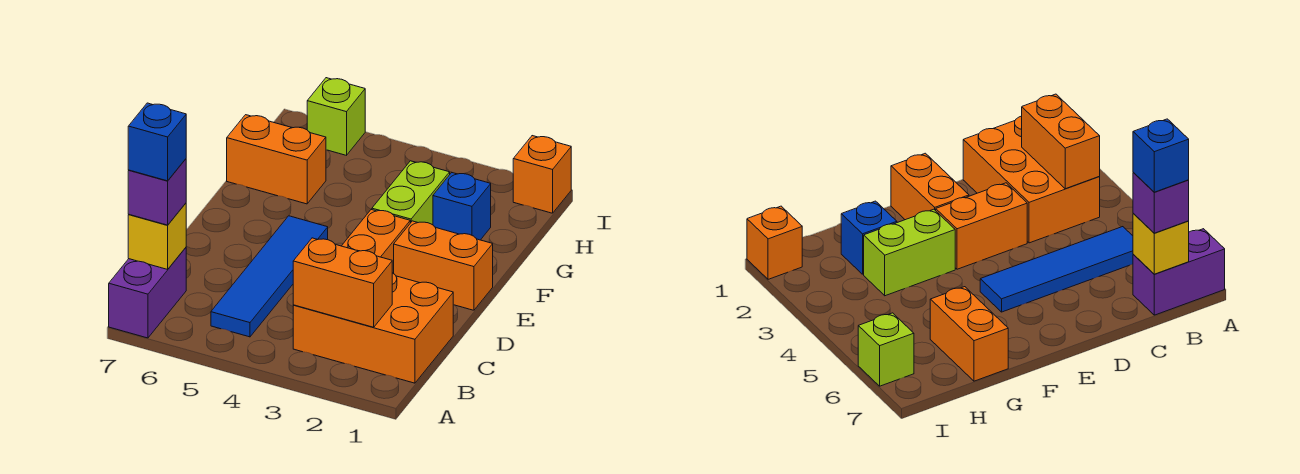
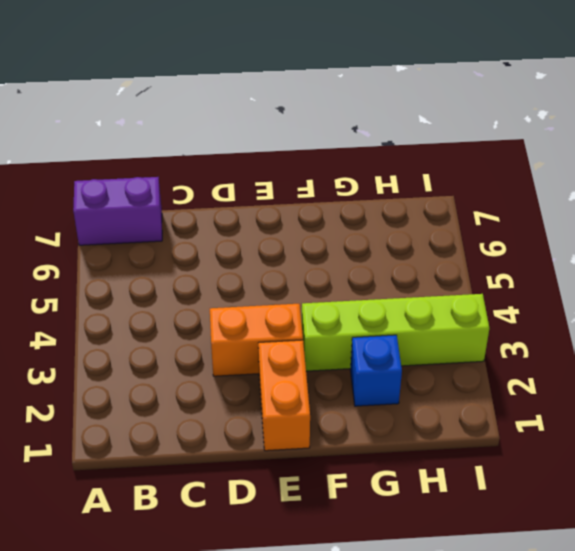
lime brick F3:I3 level 1 -> lime brick F3:G3 level 1
none -> orange brick B1:C3 level 1
none -> blue tile B5:E5 level 1
none -> orange brick G6:G7 level 1

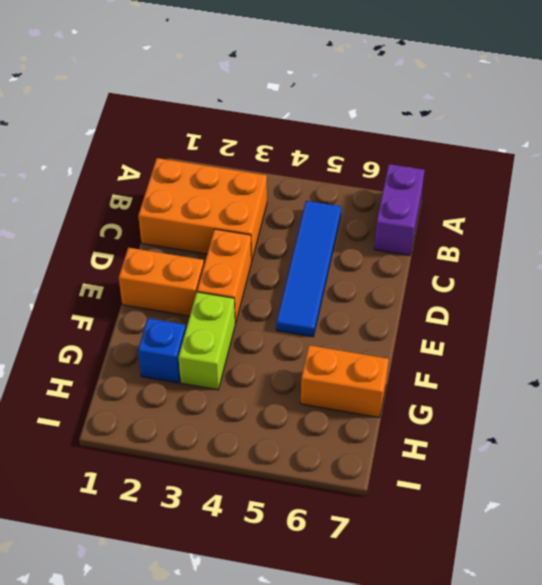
none -> orange brick I1 level 1
none -> lime brick I6 level 1
none -> orange brick B2:B3 level 2

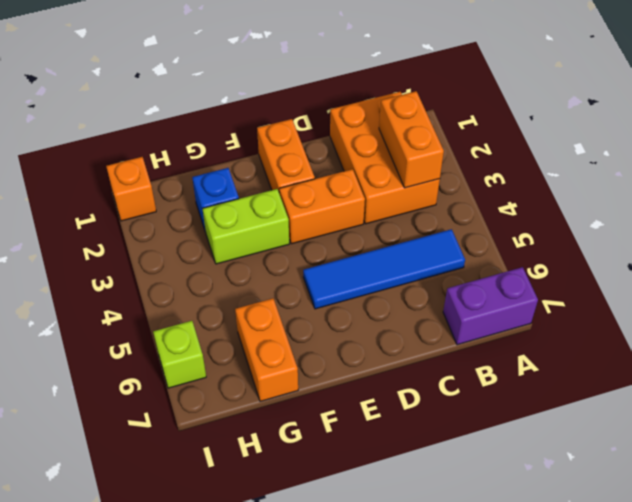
none -> yellow brick B7 level 2
none -> purple brick B7 level 3
none -> blue brick B7 level 4

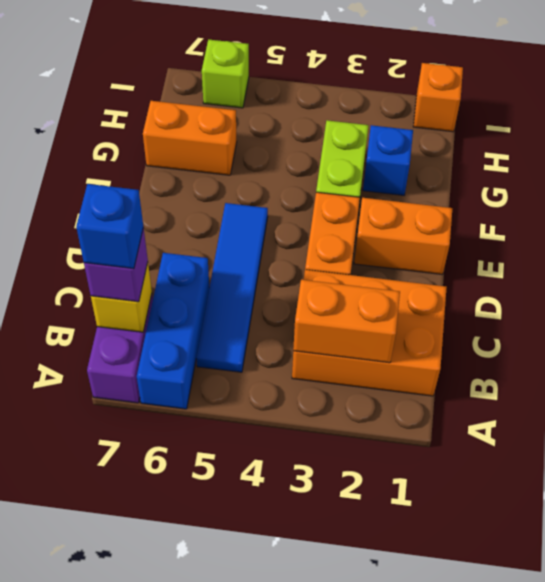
blue brick A6:C6 level 1 -> none

